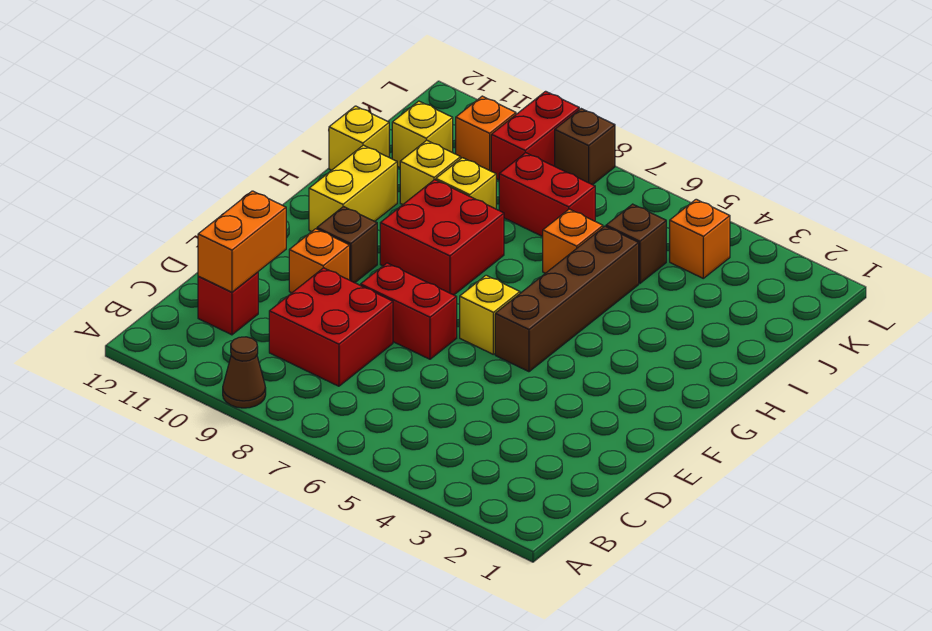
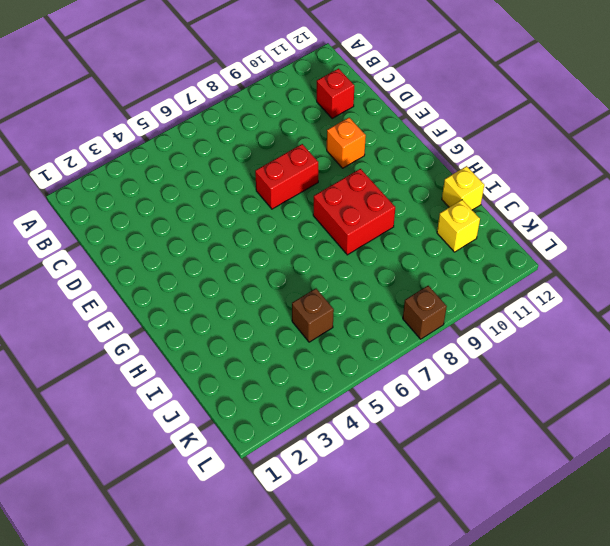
none -> brown cone A9 level 1
none -> red brick C8:D9 level 1
none -> brown brick F5:I5 level 1

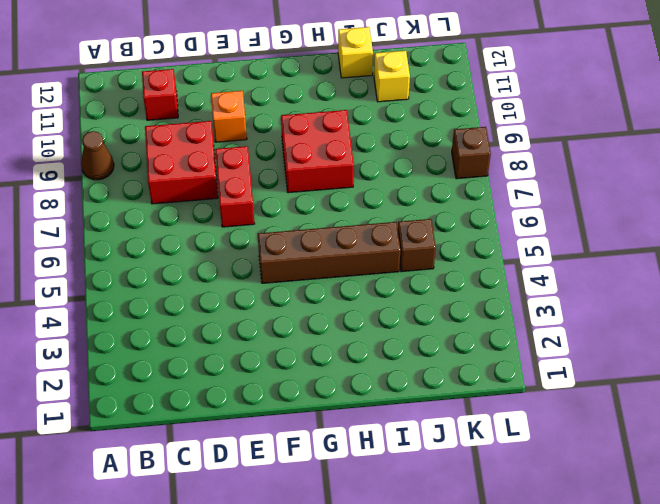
none -> yellow brick F6 level 1
none -> brown brick F10 level 1
none -> yellow brick G11:H11 level 1

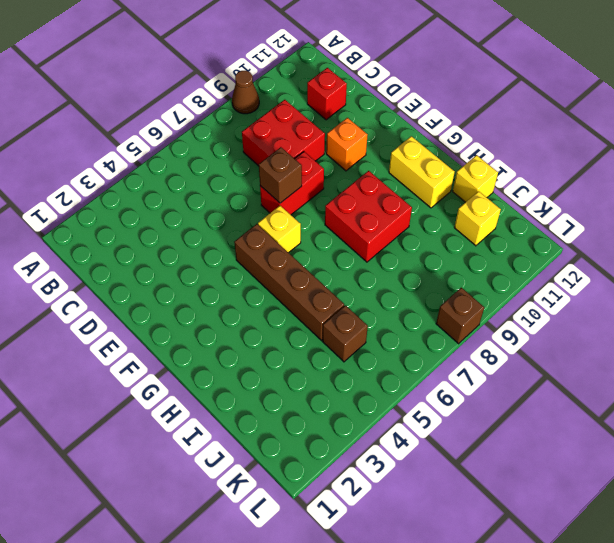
brown brick E7 level 2 -> brown brick F10 level 1
none -> orange brick I6 level 1
none -> yellow brick I9 level 1
none -> yellow brick I10 level 1

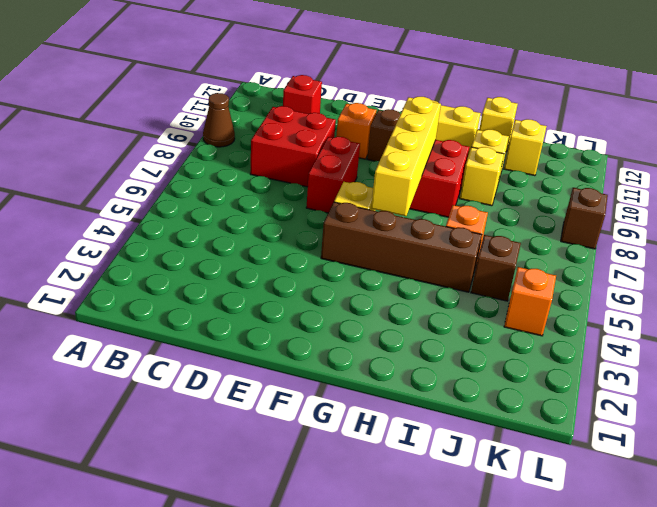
yellow brick G6:G9 level 2 -> none
none -> red brick J7:J8 level 1
none -> red brick K9:L9 level 1
none -> orange brick K10 level 1

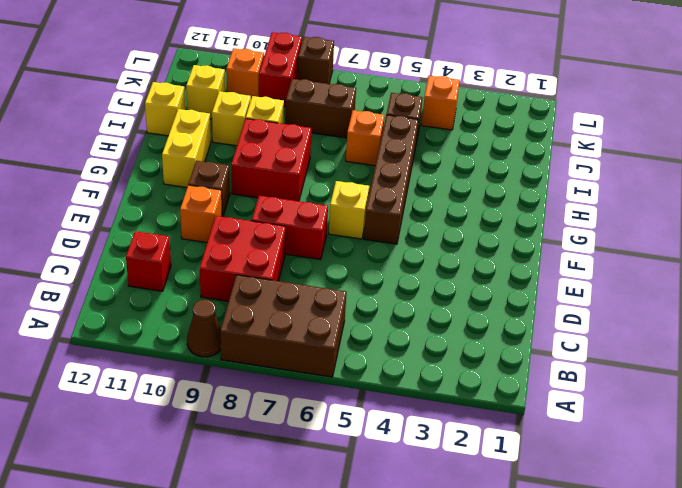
brown brick A6:B8 level 1 -> none
brown brick J7:J8 level 1 -> red brick J7:J8 level 1
none -> orange brick C11:D11 level 2

